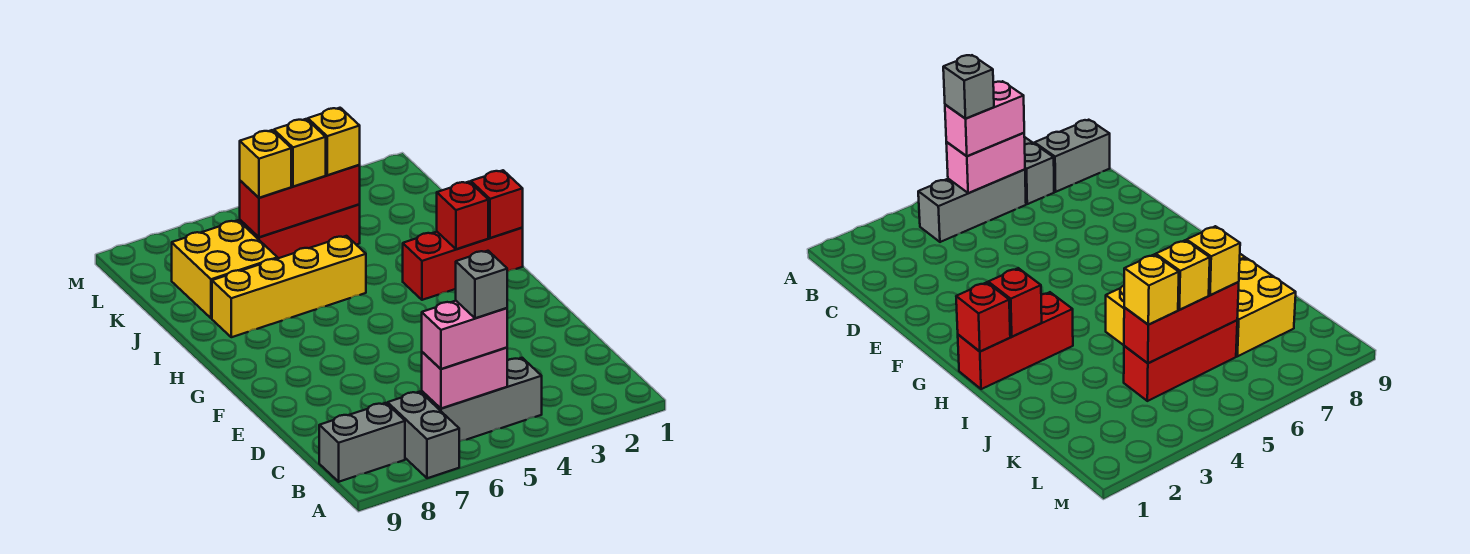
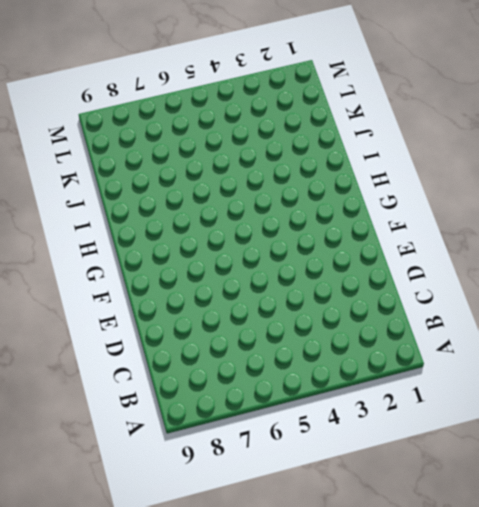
none -> grey brick A7:B7 level 1
none -> grey brick B4:B6 level 1
none -> grey brick B8:B9 level 1

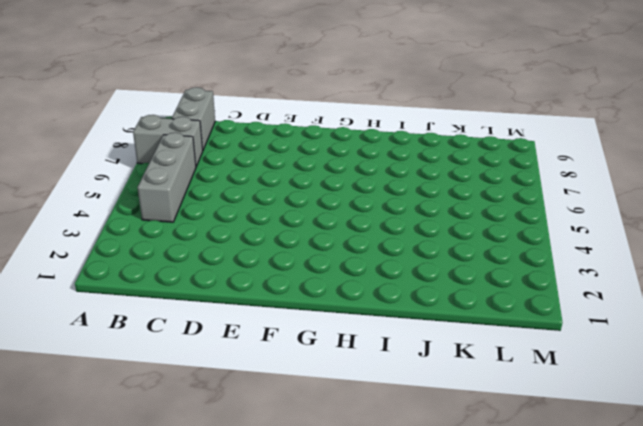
none -> red brick H1:H3 level 1
none -> yellow brick I5:I8 level 1
none -> yellow brick J7:K8 level 1

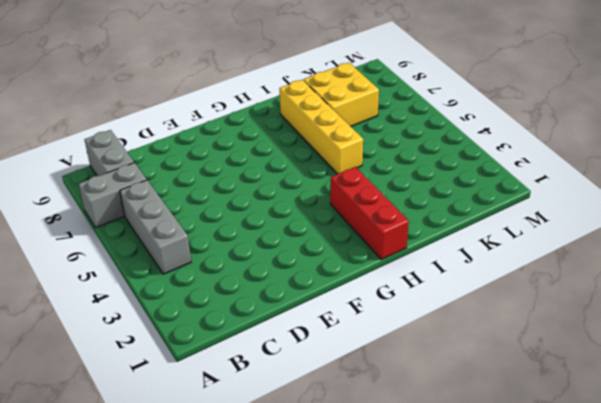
none -> red brick K4:K6 level 1
none -> pink brick B5:B6 level 2
none -> red brick H1 level 2

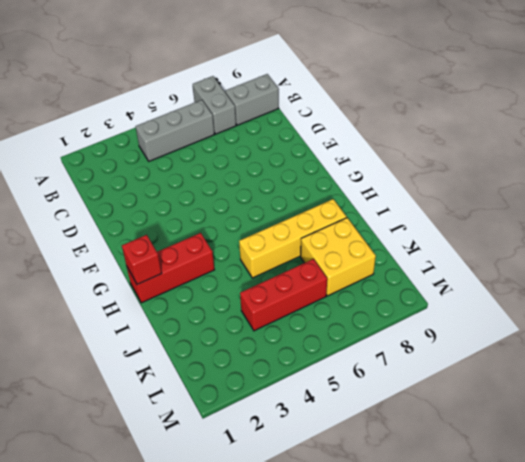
none -> pink brick B5:B6 level 2
none -> red brick H2 level 2
none -> red brick K4:K6 level 2

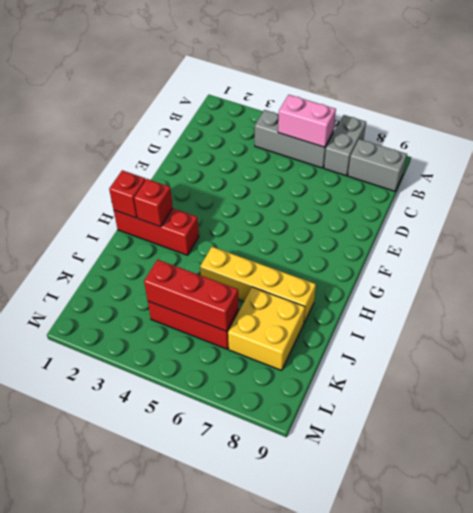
none -> pink brick B5:B6 level 3
none -> yellow brick K4 level 3
none -> yellow brick K5 level 3

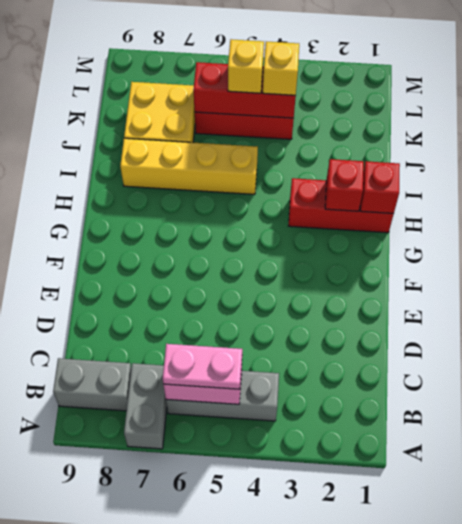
pink plate B5:B6 level 3 -> pink brick B5:B6 level 3
none -> yellow brick K6 level 3
none -> grey brick B5 level 4

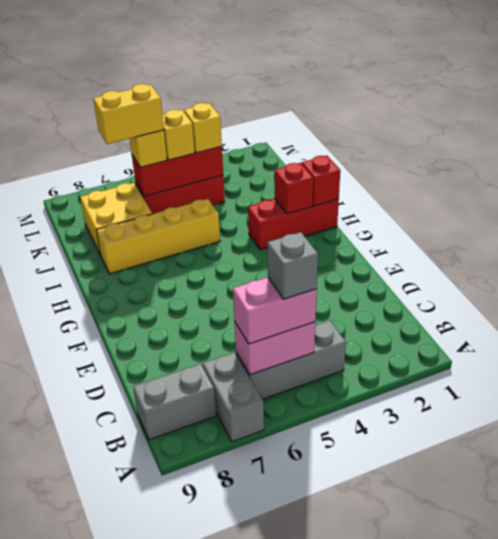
yellow brick K6:K7 level 4 -> none

